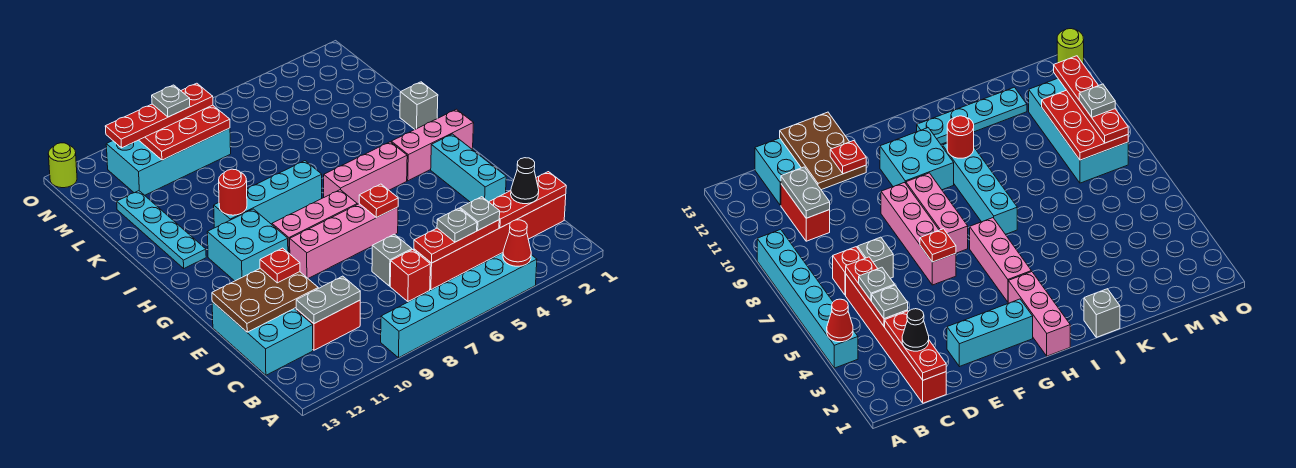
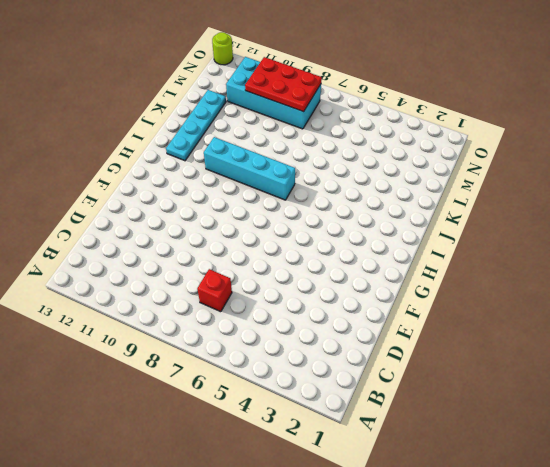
none -> cyan brick A4:A9 level 1
none -> red brick C1:C6 level 1
none -> red brick C10:C11 level 1
none -> cyan brick C12:E13 level 1

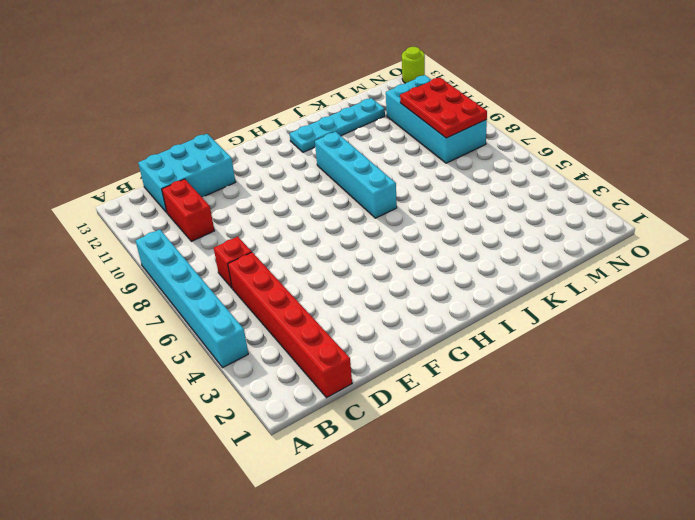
none -> grey brick D7 level 1
none -> cyan brick E2:G2 level 1
none -> pink brick F6:F9 level 1
none -> pink brick G7:G9 level 1

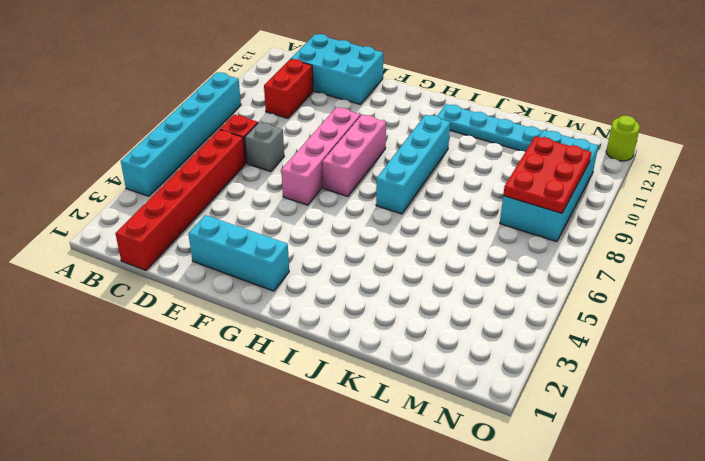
none -> cyan brick G10:H11 level 1
none -> pink brick H1:H3 level 1
none -> pink brick H4:H6 level 1
none -> grey brick J1 level 1

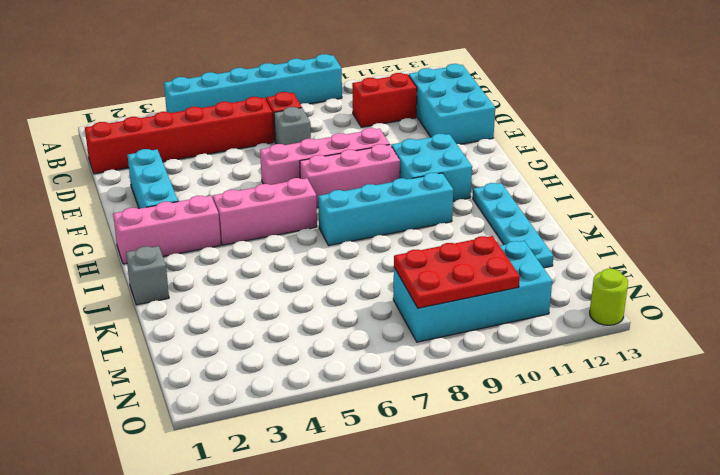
none -> red cone A4 level 2
none -> red plate C1:C3 level 2
none -> red plate C4:C6 level 2
none -> grey plate C10:C11 level 2

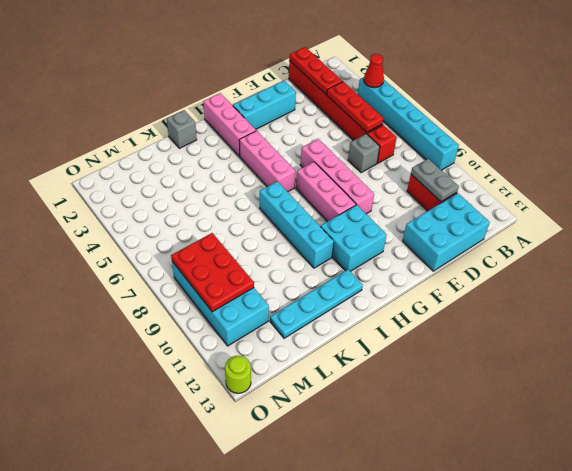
none -> brown plate D11:E13 level 2
none -> red plate F6 level 2
none -> red round brick I10 level 2
none -> black cone C2 level 3

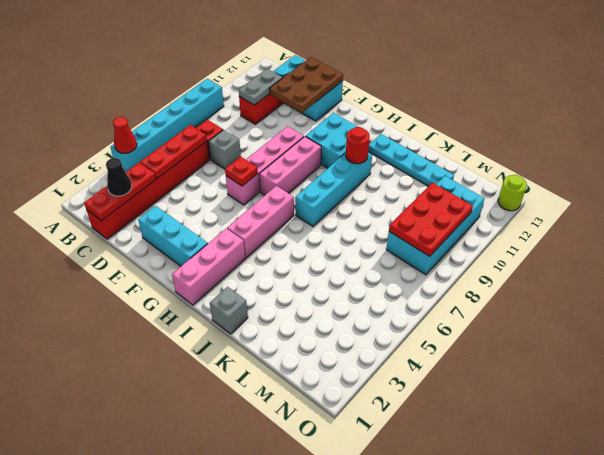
none -> grey plate C4 level 3
none -> grey plate C5 level 3
none -> red plate E11 level 3
none -> red plate N8:N11 level 3

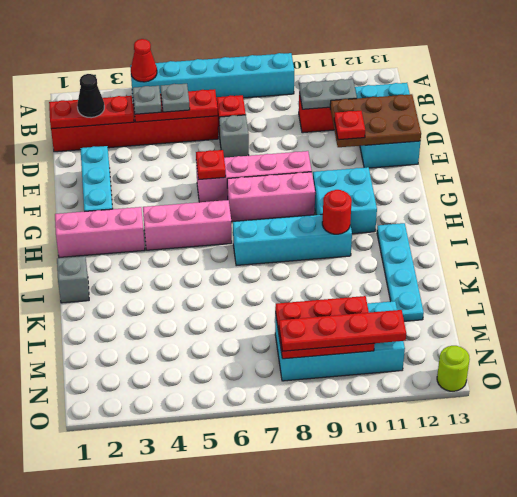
none -> grey plate N9 level 4

